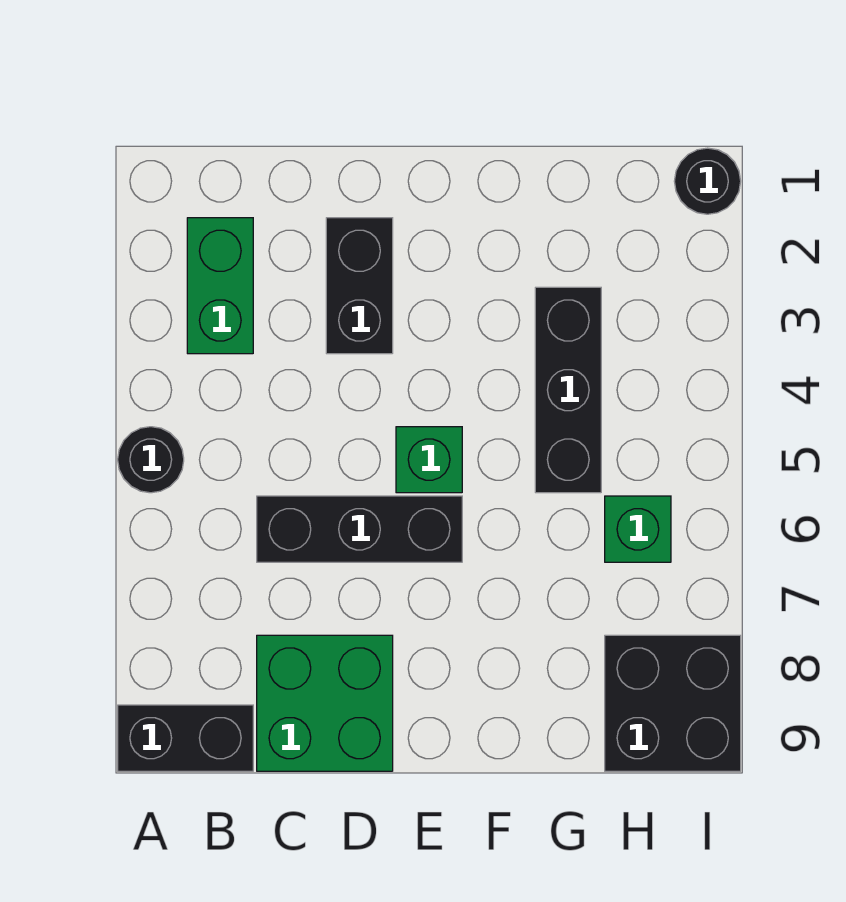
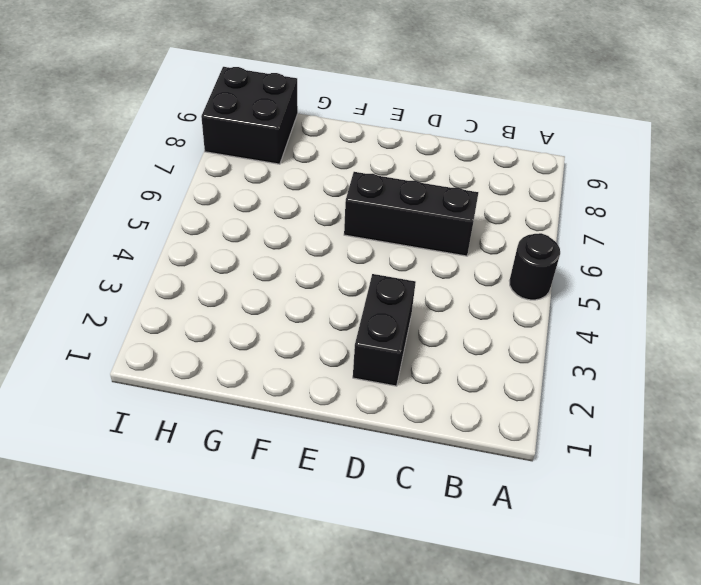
none -> black brick A9:B9 level 1
none -> green brick B2:B3 level 1

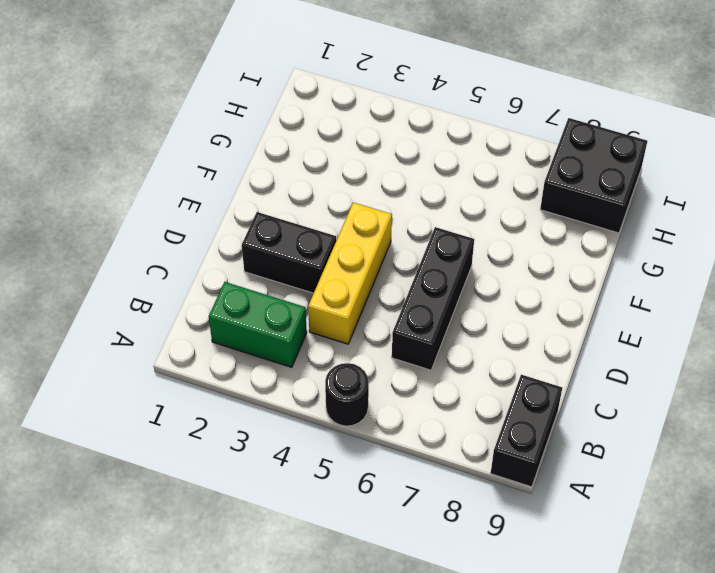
yellow brick C4:E4 level 1 -> none
none -> green brick C8:D9 level 1
none -> green brick E5 level 1

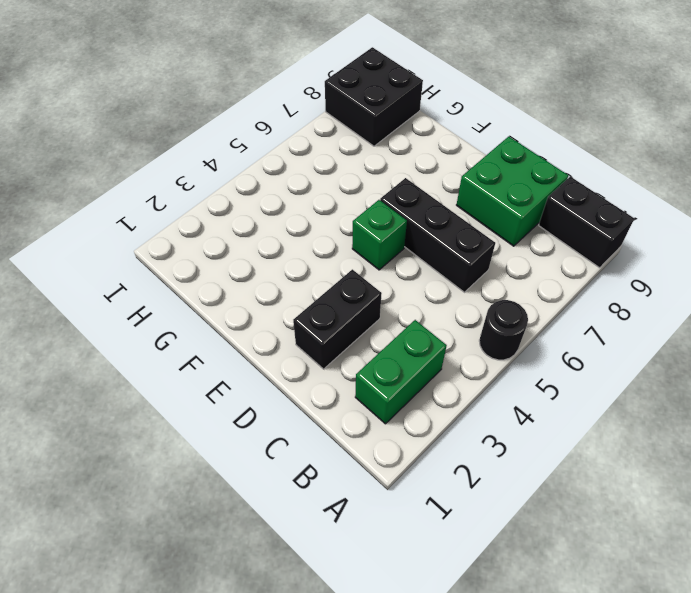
none -> black brick G3:G5 level 1
none -> green brick H6 level 1

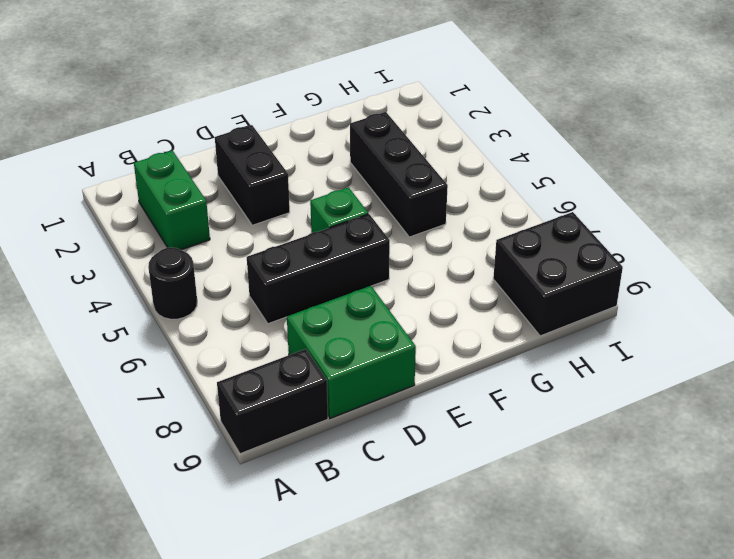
none -> green brick H6 level 1
none -> black round brick I1 level 1

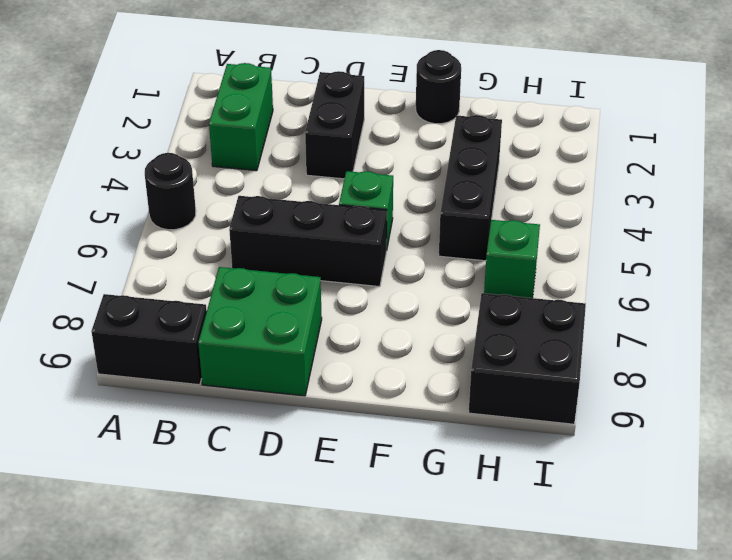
black round brick F1 level 1 -> black round brick I1 level 1

